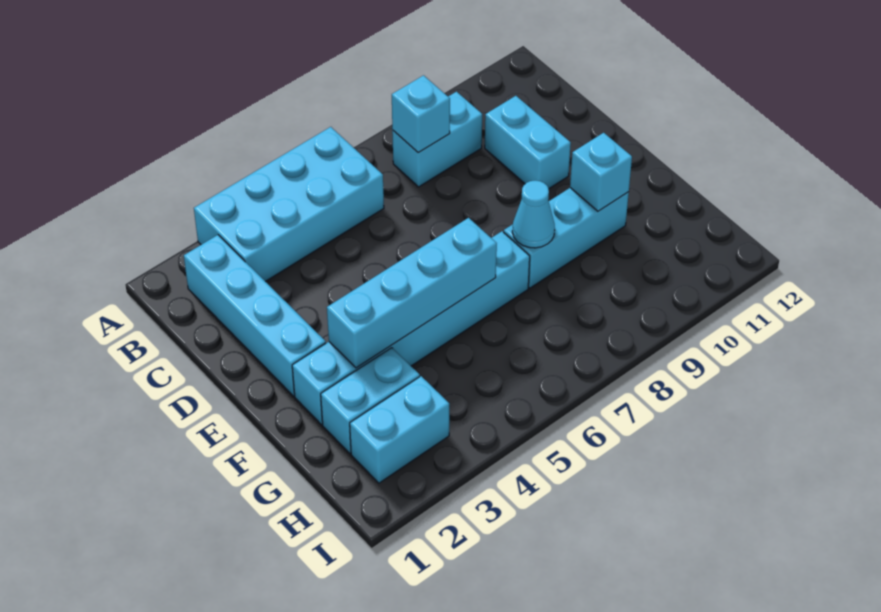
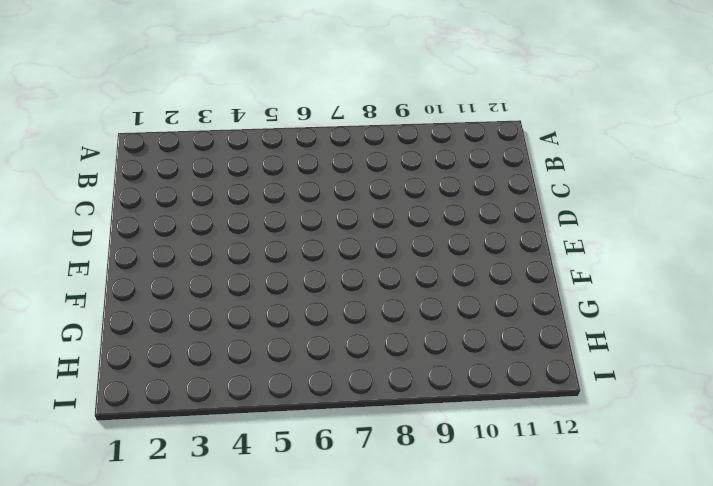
none -> cyan brick A3:B6 level 1
none -> cyan brick B2:E2 level 1
none -> cyan brick B8:B9 level 1

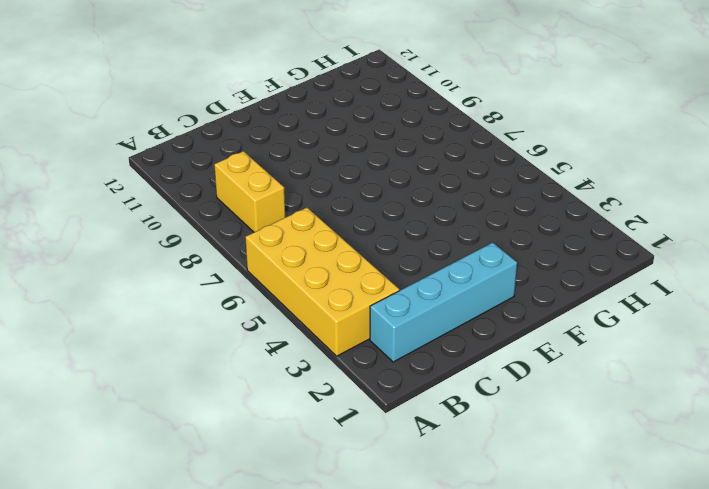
yellow brick A3:B6 level 1 -> cyan brick A3:B6 level 1
yellow brick B8:B9 level 1 -> cyan brick B8:B9 level 1
none -> cyan brick C10:D10 level 1
none -> cyan brick F2:F7 level 1
none -> cyan brick F8:F10 level 1

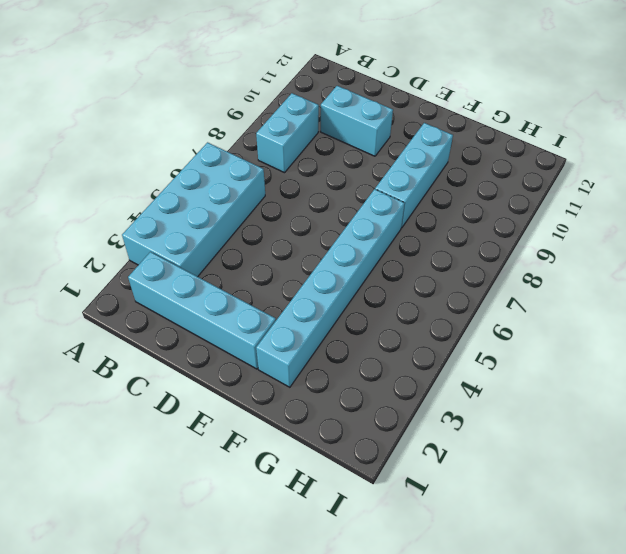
none -> cyan brick G2:G3 level 1
none -> cyan brick H2:H3 level 1
none -> cyan brick B8 level 2

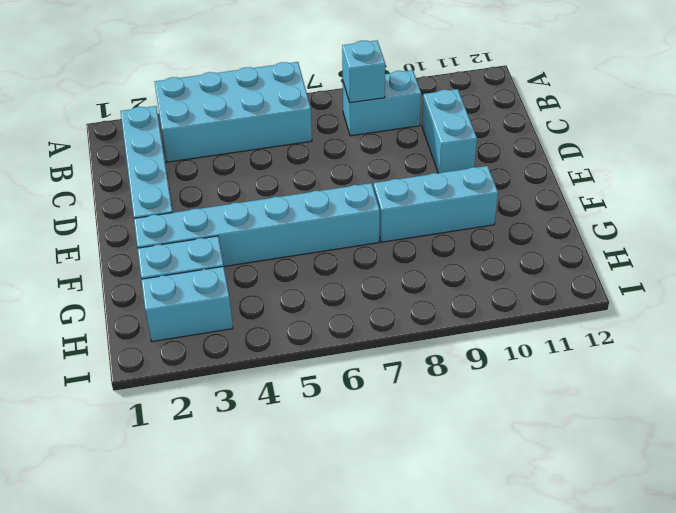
none -> cyan brick F3:F6 level 2
none -> cyan cone F8 level 2
none -> cyan brick F10 level 2

